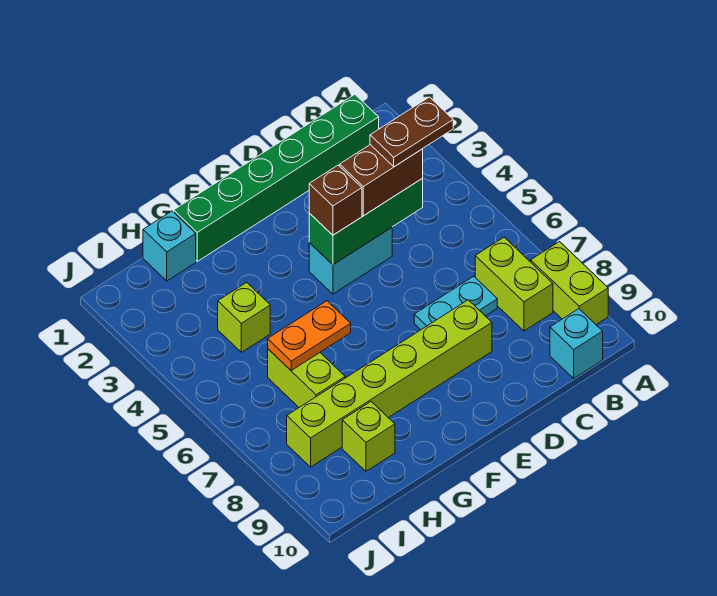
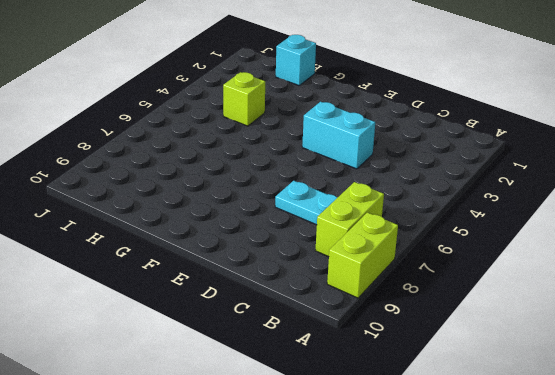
none -> green brick B1:G1 level 1
none -> cyan brick B10 level 1
none -> lime brick D8:I8 level 1

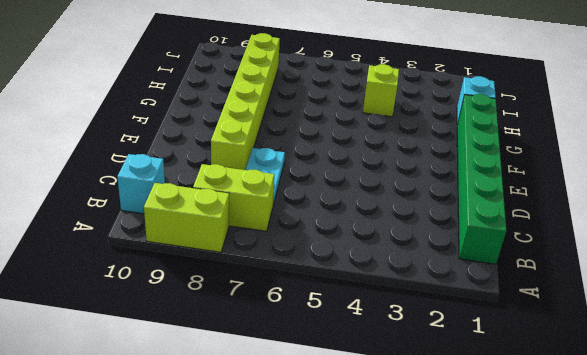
none -> cyan brick D4:E4 level 1
none -> lime brick H6:H7 level 1
none -> lime brick H9 level 1

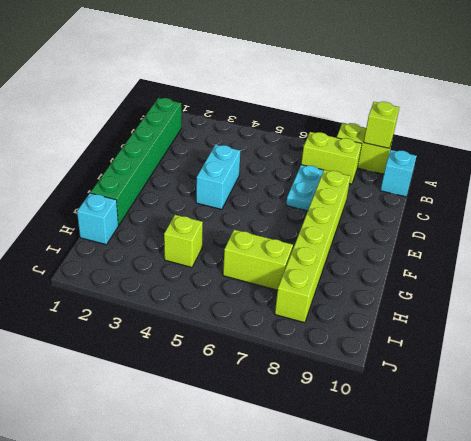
lime brick A9 level 2 -> lime brick H9 level 1
none -> green brick C4:E4 level 2
none -> orange plate G6:H6 level 2
none -> brown brick C4:D4 level 3

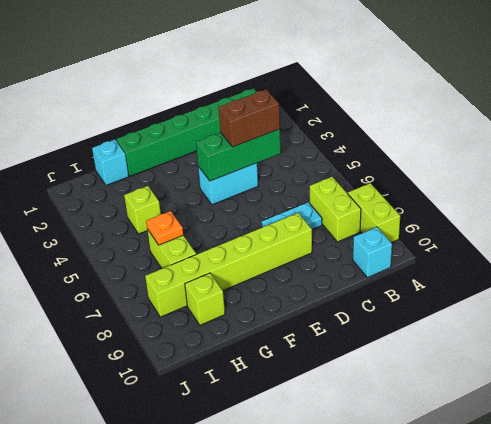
orange plate H6 level 2 -> orange plate G6:H6 level 2
none -> brown brick E4 level 3
none -> brown plate B4:C4 level 4

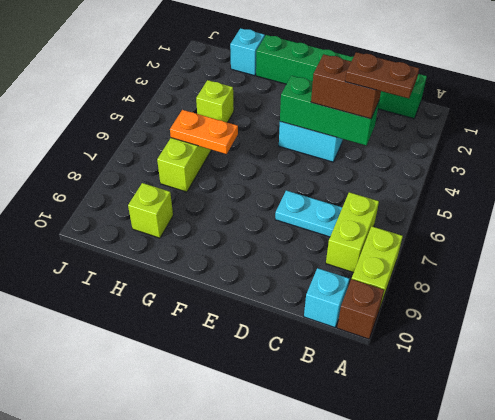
brown brick A10 level 1 -> brown brick E4 level 3
none -> lime brick D8:I8 level 1

